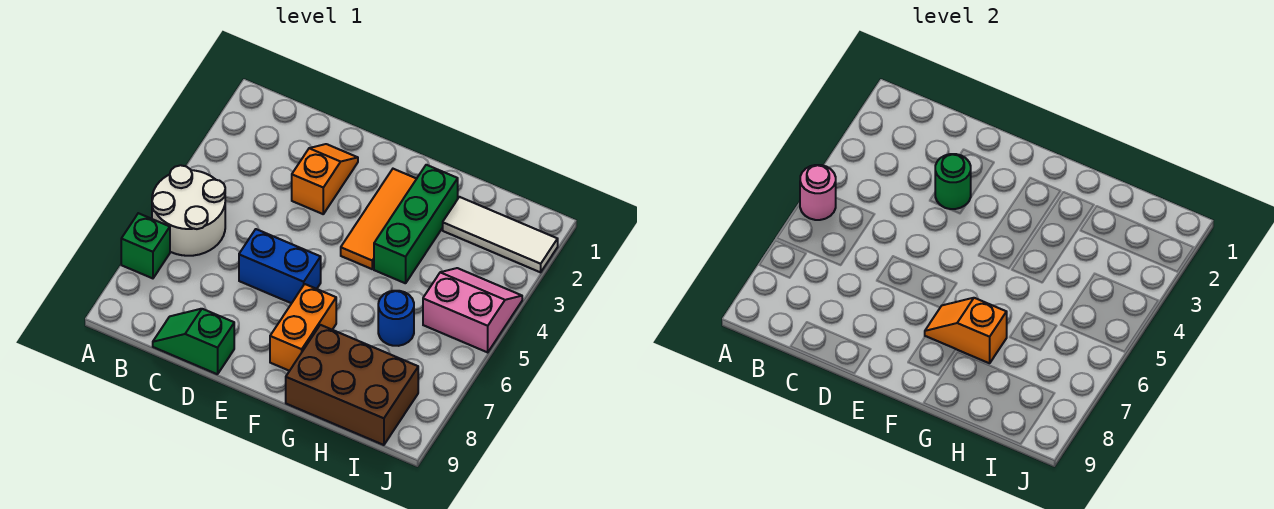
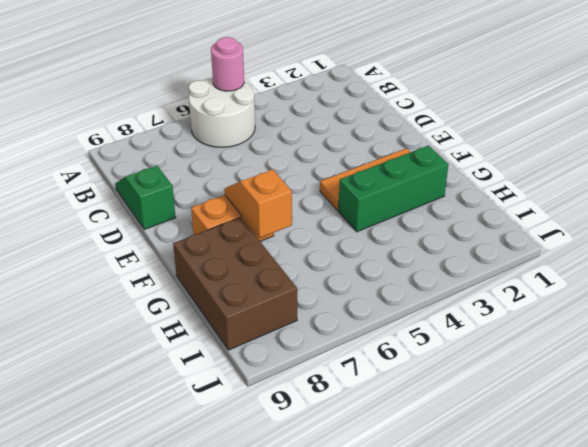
none -> green brick A7 level 1
none -> orange slope D2:D3 level 1 top 3
none -> blue brick D6:E6 level 1

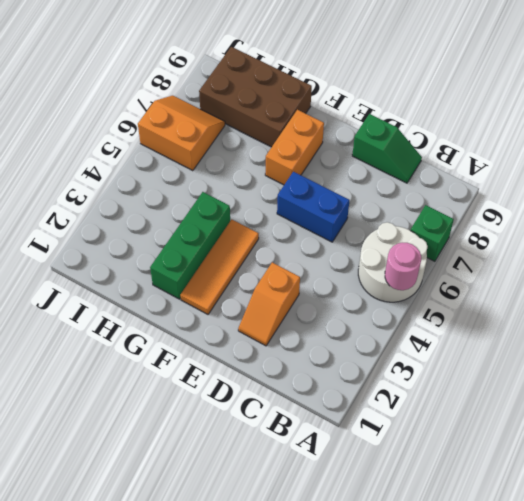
orange slope I6:J7 level 1 top 6 -> none
none -> white tile H2:J2 level 1
none -> blue round brick H6 level 1
none -> pink slope I4:J5 level 1 top 5

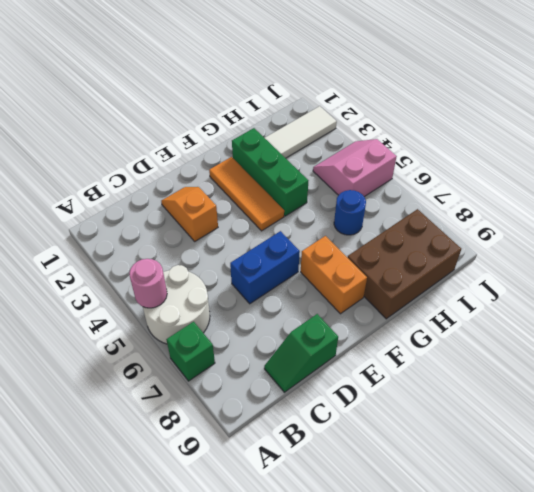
none -> green round brick D3 level 2
none -> orange slope F7:G7 level 2 top G

